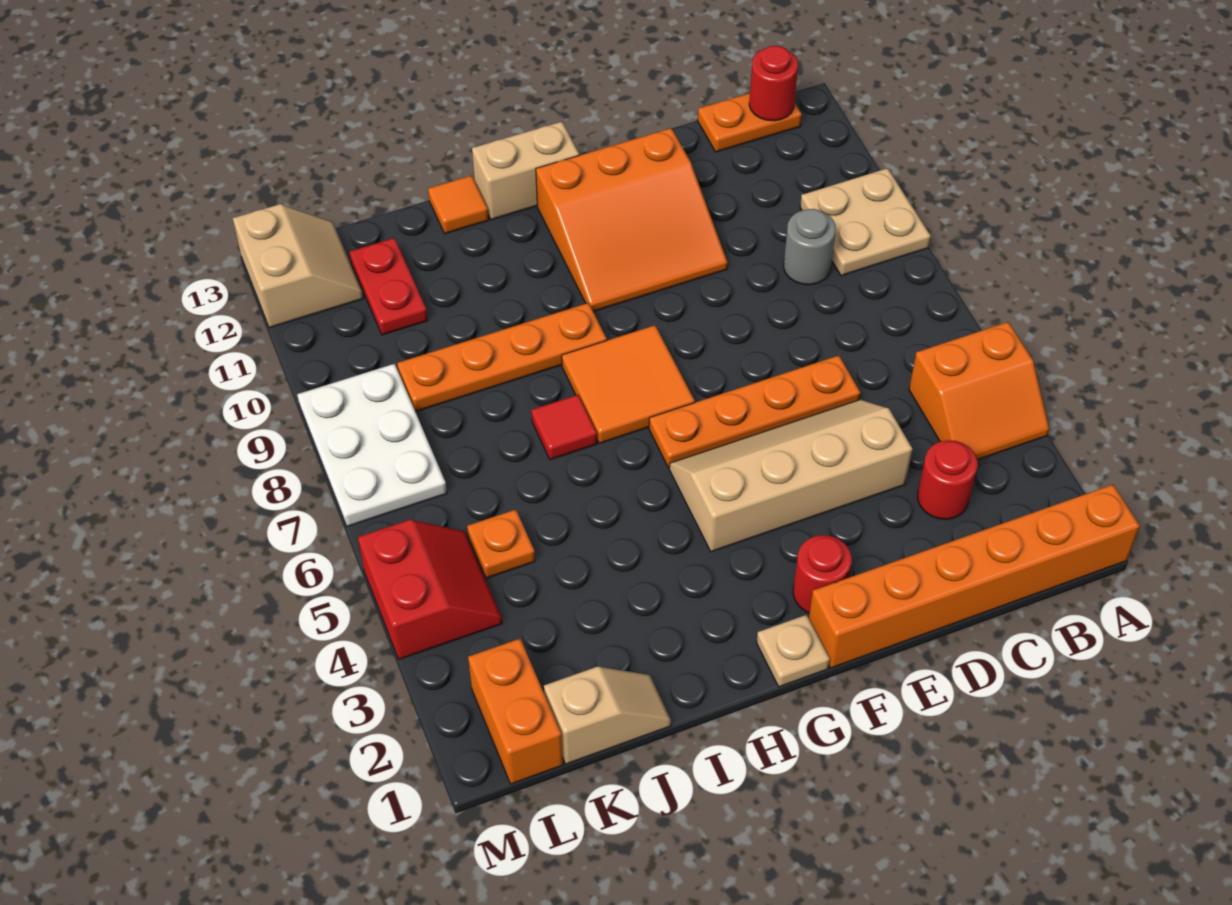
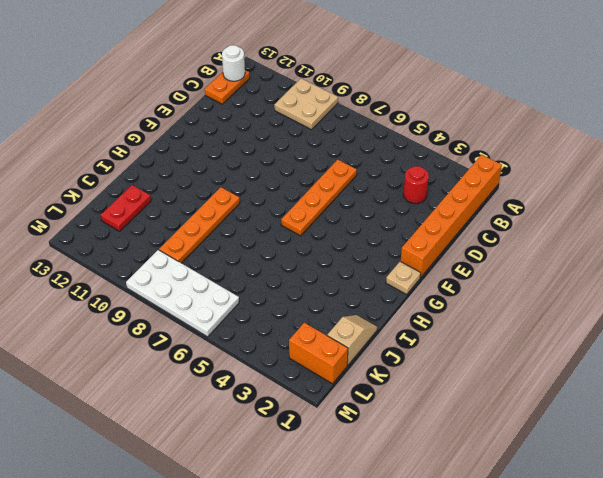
white round brick B13 level 2 -> red round brick B13 level 2
red plate J12:K12 level 1 -> red plate K11:K12 level 1
white plate L6:M9 level 1 -> white plate L7:M9 level 1
none -> orange slope A4:B5 level 1 top 5
none -> grey round brick C9 level 1
none -> tan slope D4:G5 level 1 top 4

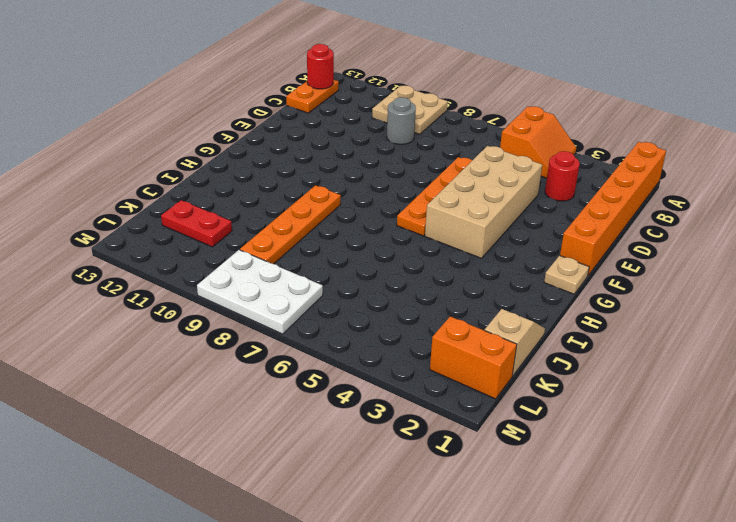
tan brick D4:G5 level 1 -> tan slope D4:G5 level 1 top 4
none -> orange slope E10:G12 level 1 top 12
none -> red round brick F2 level 1
none -> orange tile G7:H8 level 1

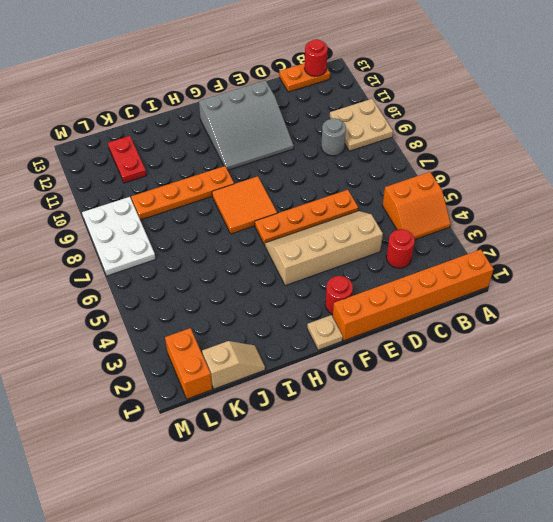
grey slope E10:G12 level 1 top 12 -> orange slope E10:G12 level 1 top 12
none -> tan brick G13:H13 level 1
none -> red tile I7 level 1
none -> orange tile I13 level 1

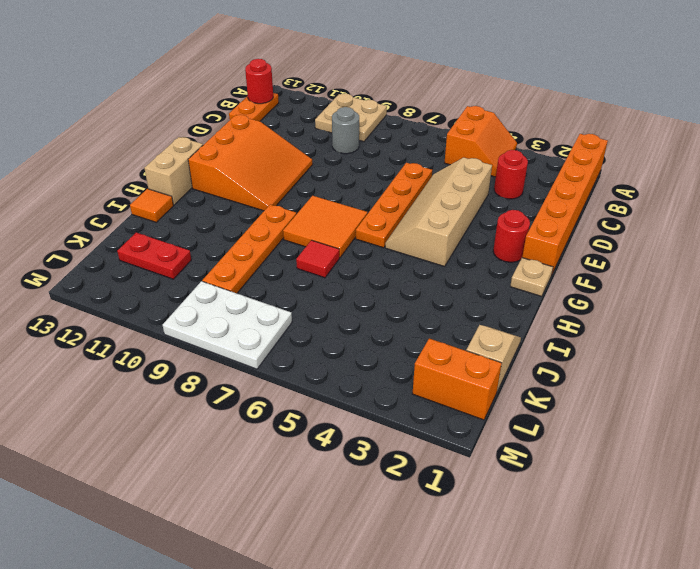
none -> orange plate K5 level 1
none -> red slope L4:M5 level 1 top M
none -> tan slope L12:M13 level 1 top M

